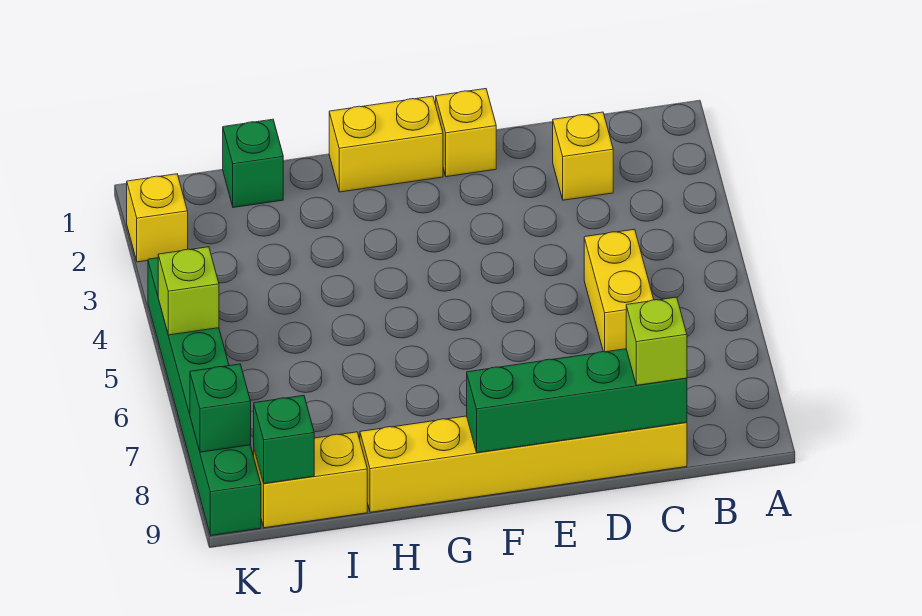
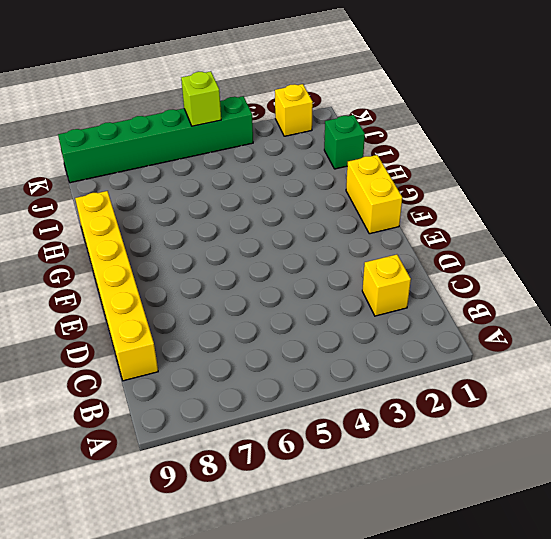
none -> yellow brick C5:C6 level 1
none -> yellow brick E1 level 1
none -> yellow brick I9:J9 level 1

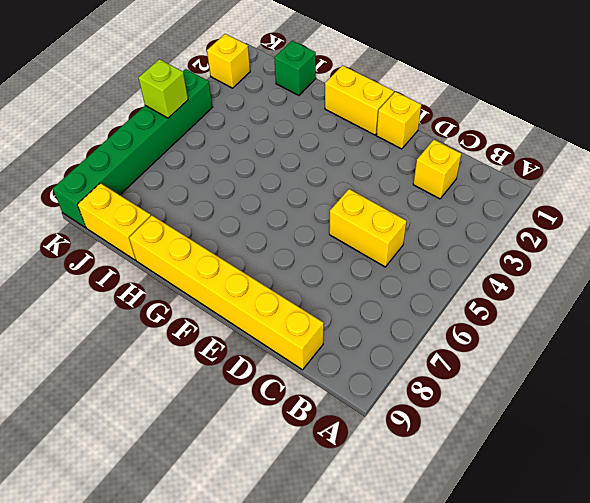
yellow brick C5:D5 level 1 -> yellow brick C5:C6 level 1
none -> green brick C9:F9 level 2
none -> green brick J9 level 2
none -> green brick K8 level 2

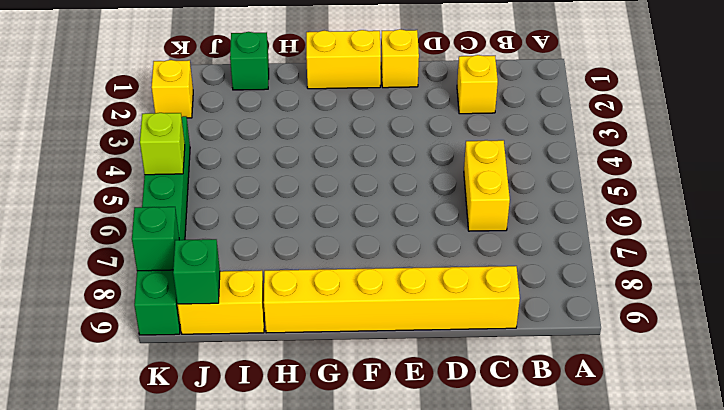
none -> green brick C9:F9 level 2
none -> lime brick C9 level 3

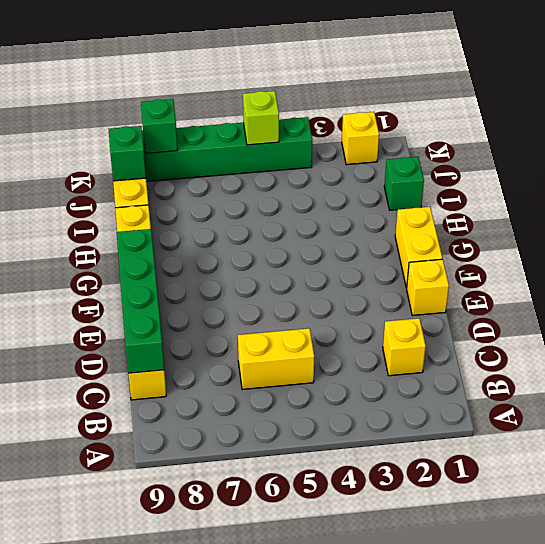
none -> lime brick C9 level 3

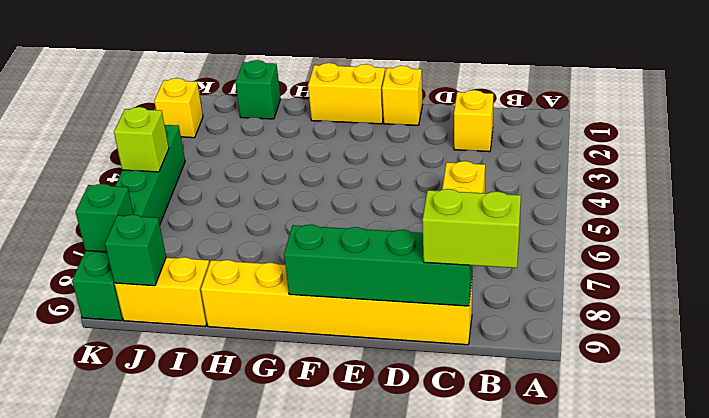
lime brick B9:C9 level 3 -> lime brick C9 level 3

